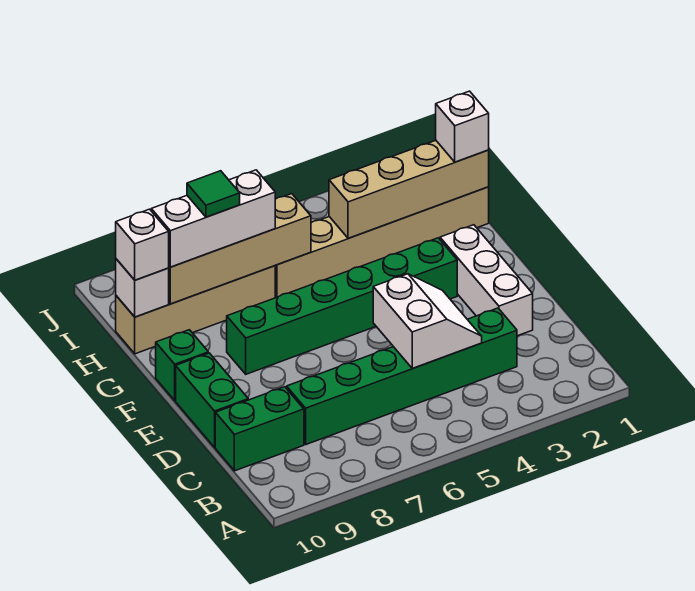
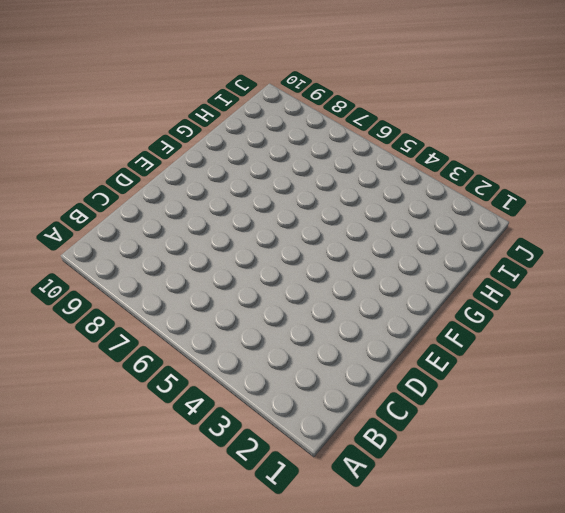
none -> green brick C3:C8 level 1
none -> green brick C9:C10 level 1
none -> white brick D2:F2 level 1

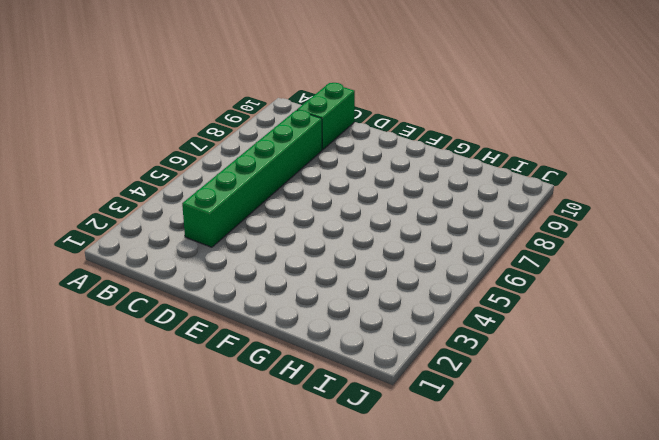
none -> white brick D2:F2 level 1
none -> green brick D10:E10 level 1
none -> green brick F3:F8 level 1

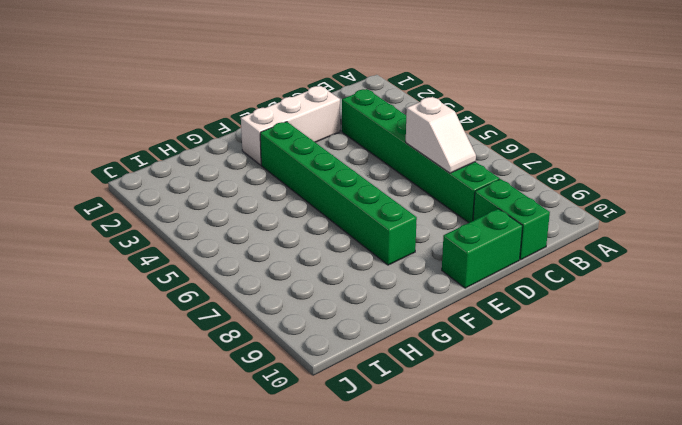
white slope C6:C7 level 2 top 6 -> none
none -> green brick F10 level 1
none -> tan brick H1:H6 level 1
none -> tan brick H7:H10 level 1

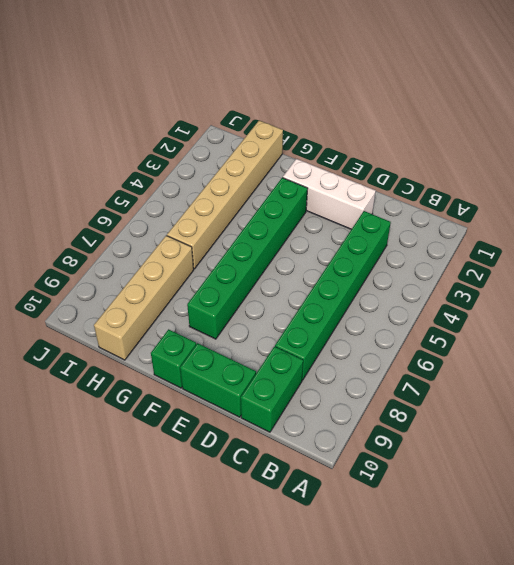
none -> white slope C4:D5 level 2 top 5
none -> tan brick H1:H4 level 2
none -> tan brick H6:H9 level 2

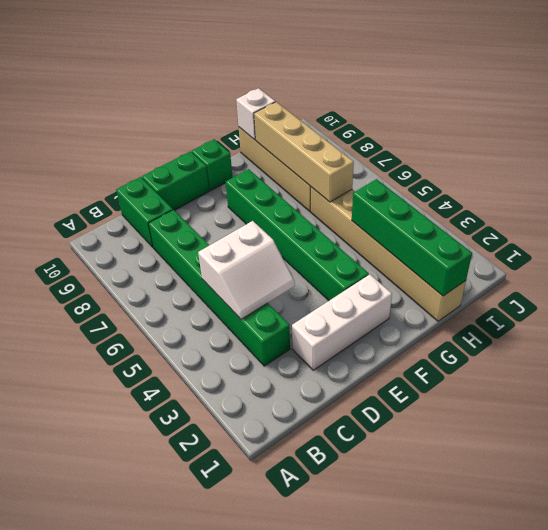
green brick H1:H4 level 2 -> tan brick H1:H4 level 2
none -> white brick H1 level 3
none -> white brick H7:H9 level 3
none -> white brick H10 level 3

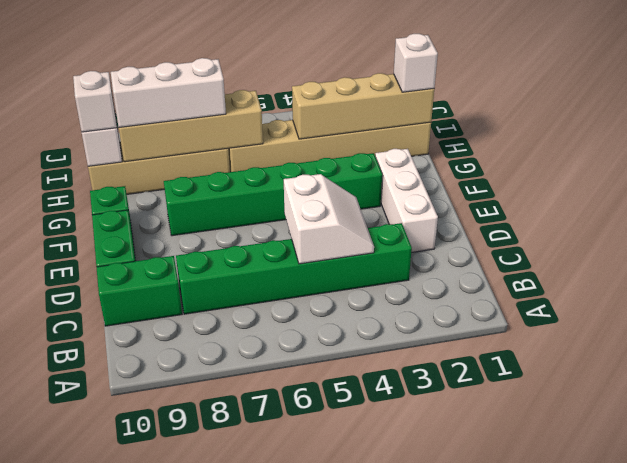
none -> green tile H8 level 4

